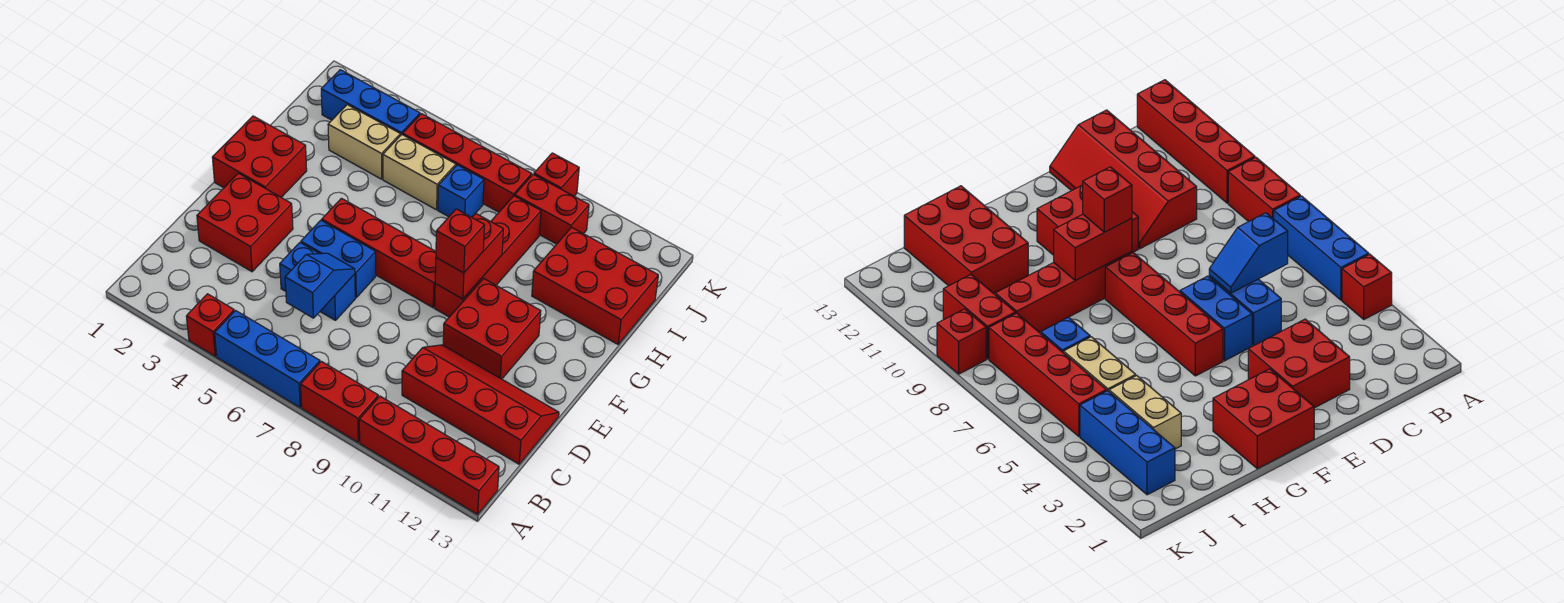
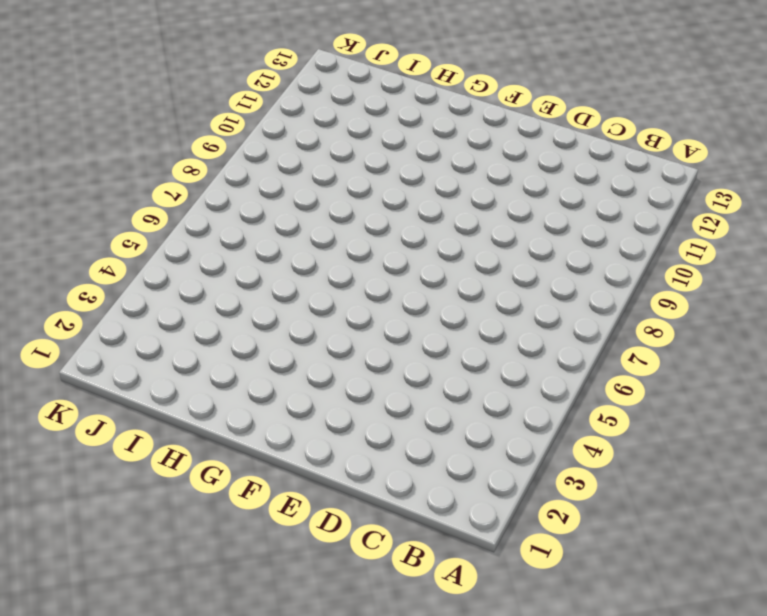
none -> red brick A4 level 1
none -> blue brick A5:A7 level 1
none -> red brick A8:A9 level 1

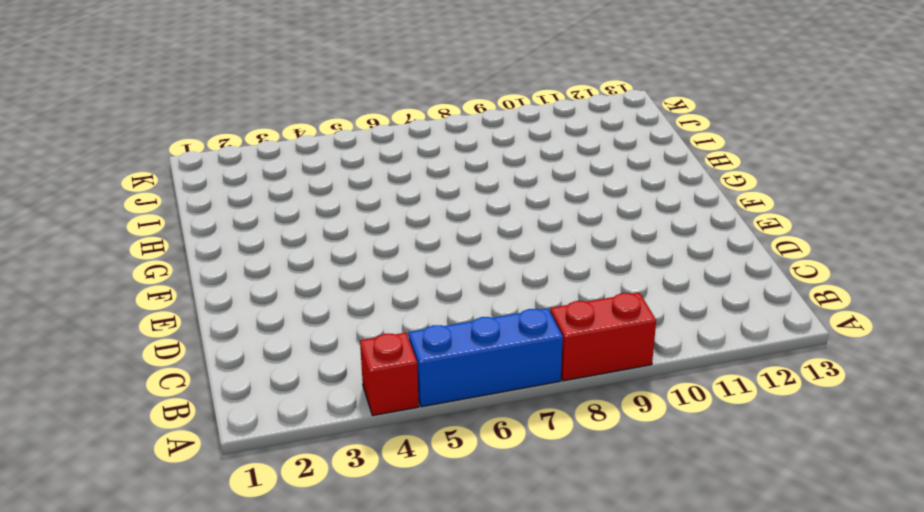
none -> red brick A10:A13 level 1
none -> red slope C10:D13 level 1 top C
none -> red brick D2:E3 level 1

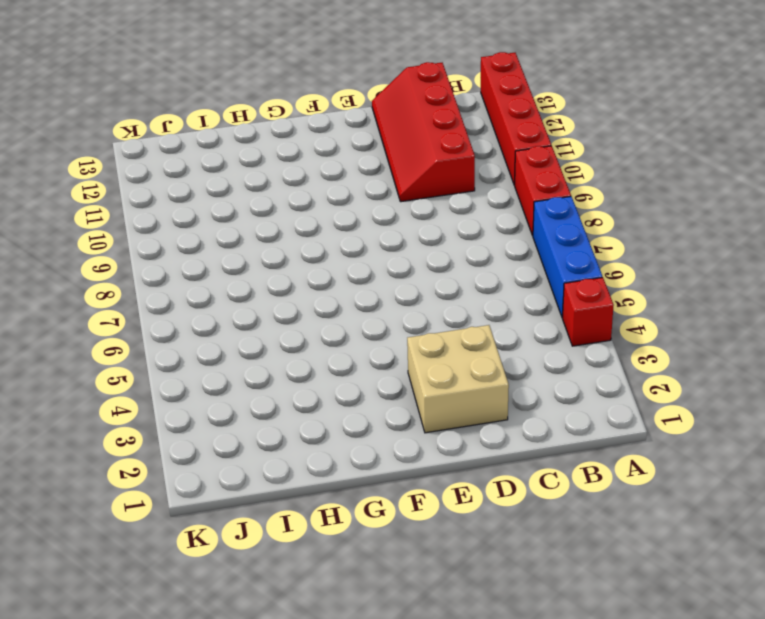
tan brick D2:E3 level 1 -> red brick D2:E3 level 1
none -> blue brick D5:D6 level 1
none -> blue brick E5:E6 level 1
none -> red brick E10:F11 level 1

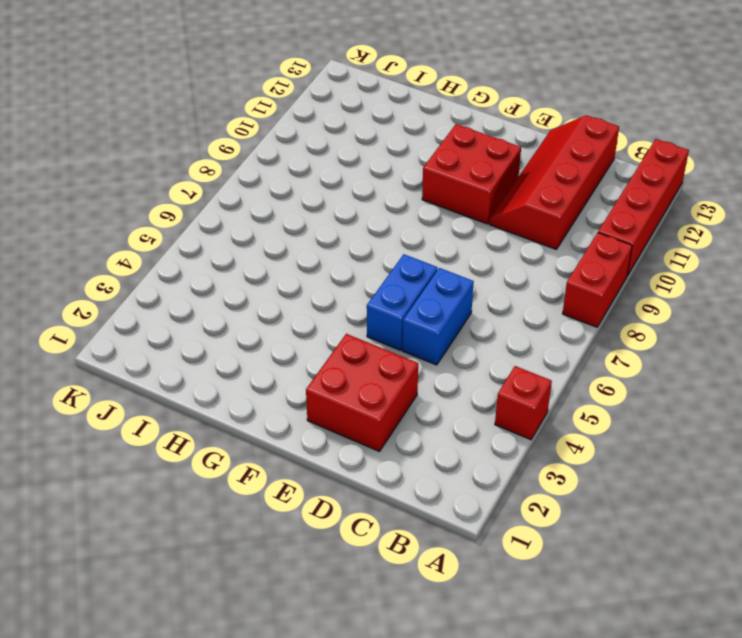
none -> blue brick A5:A7 level 1
none -> red brick F1:G2 level 1
none -> red brick F5:F8 level 1

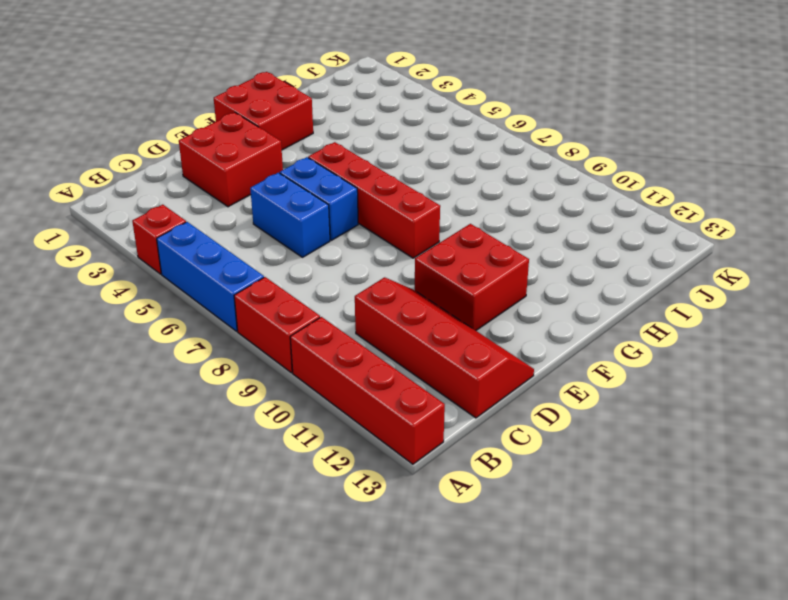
none -> red brick F9:I9 level 1
none -> red brick H11:I13 level 1
none -> tan brick I3:I4 level 1

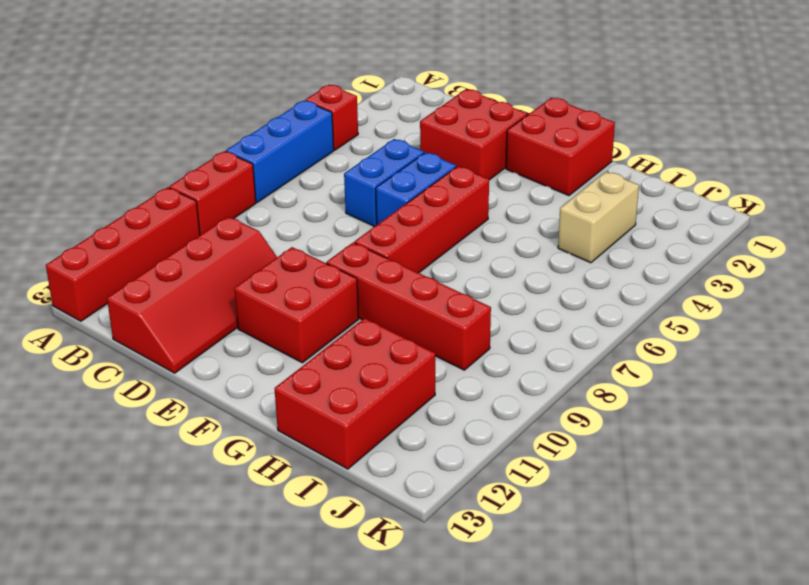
none -> tan brick I5:I6 level 1
none -> blue brick I7 level 1
none -> blue brick J2:J4 level 1

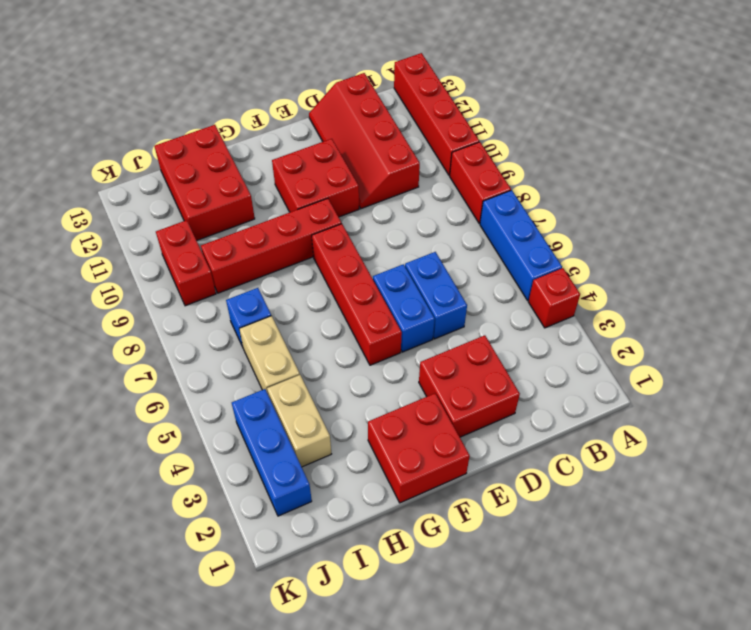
none -> red brick J5:J8 level 1
none -> red brick K9 level 1
none -> blue slope C6:D6 level 2 top C

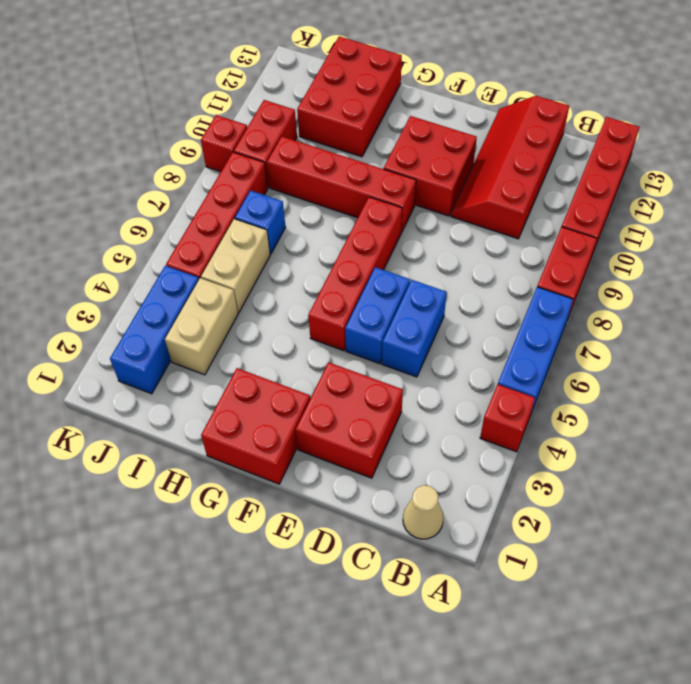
tan cone B1 level 1 -> none
none -> blue slope C6:D6 level 2 top C
none -> red brick F9:G9 level 2
none -> red brick F9 level 3

